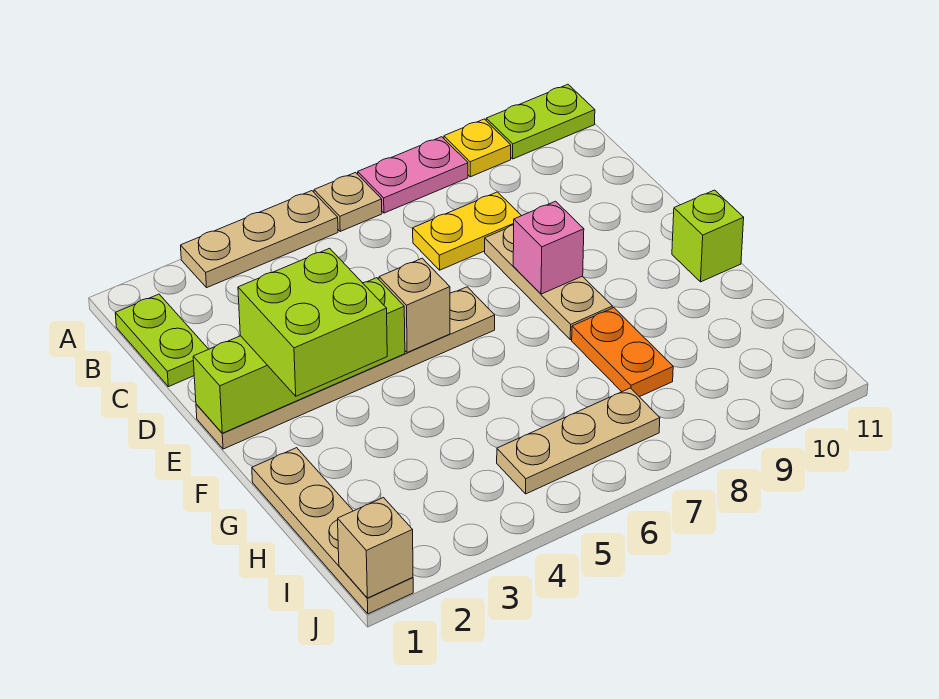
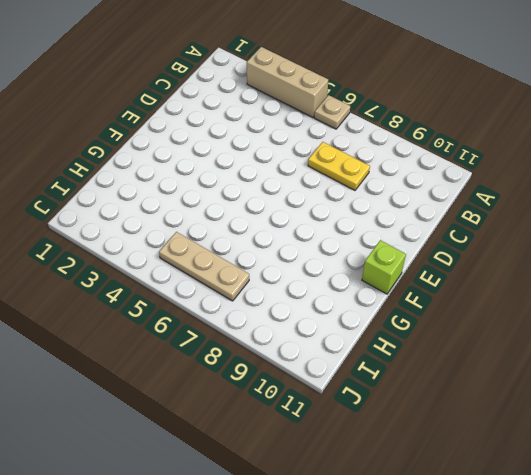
tan brick A3:A5 level 1 -> tan plate A3:A5 level 1
none -> pink plate A7:A8 level 1
none -> yellow plate A9 level 1
none -> lime plate A10:A11 level 1

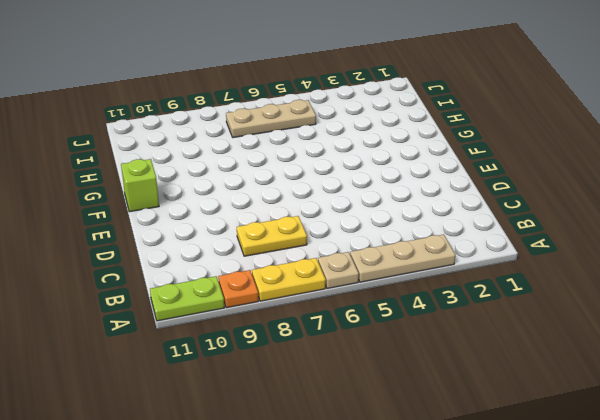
yellow plate A7:A8 level 1 -> pink plate A7:A8 level 1
orange plate A9 level 1 -> yellow plate A9 level 1
none -> lime plate B1:C1 level 1
none -> tan plate D8:F8 level 1
none -> tan plate E1:E6 level 1

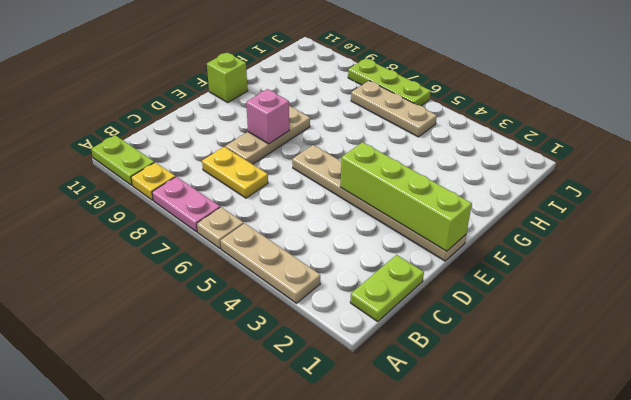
lime plate J6:J8 level 1 -> none
none -> tan plate G1:J1 level 1
none -> orange plate G8:H8 level 1
none -> tan brick E5 level 2

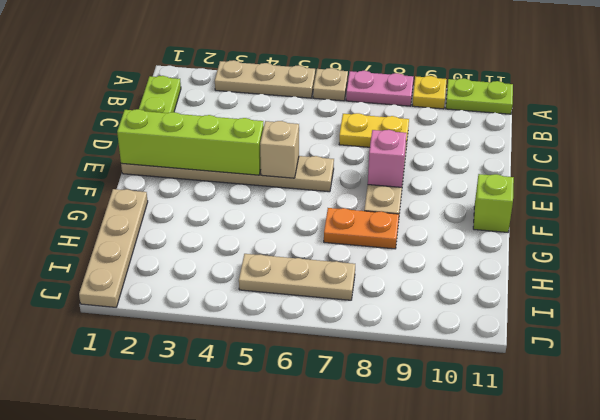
orange plate G7:G8 level 1 -> orange plate G8:H8 level 1
none -> tan brick J1 level 2
none -> lime brick E2:F3 level 3

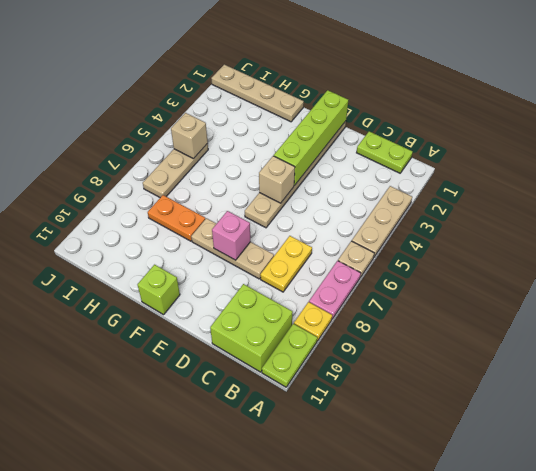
lime brick B10:C11 level 1 -> lime brick E2:F3 level 3
tan brick I5 level 2 -> tan brick J1 level 2

